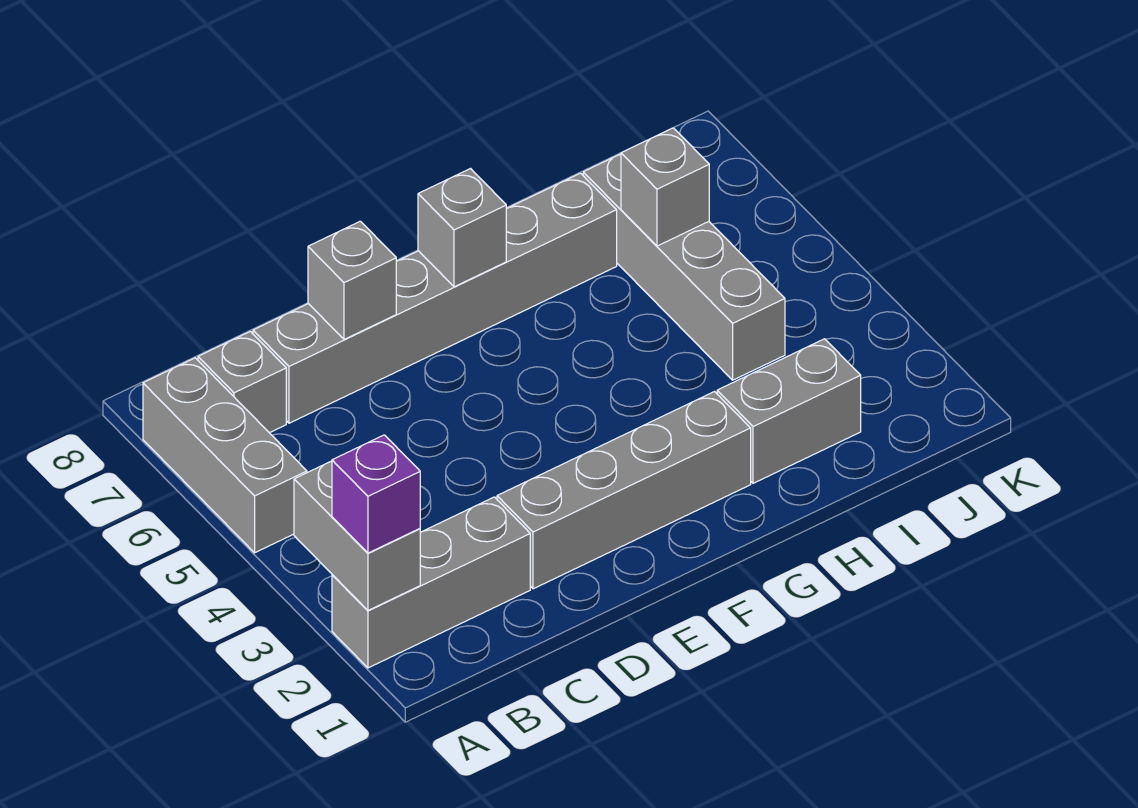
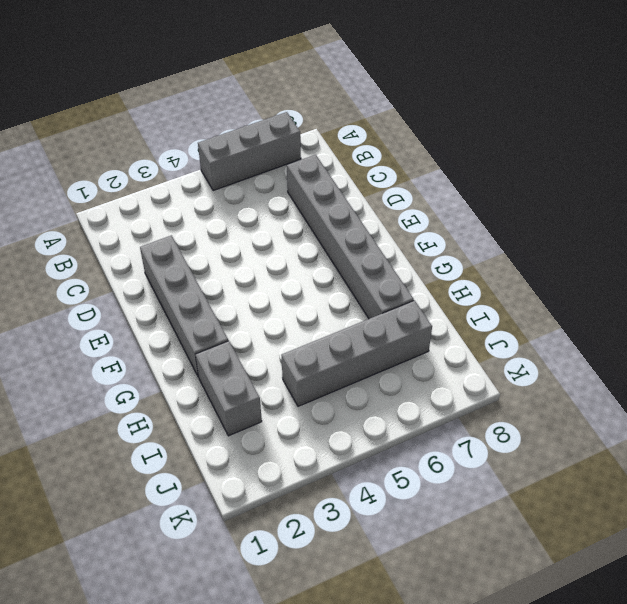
none -> grey brick A2:C2 level 1
none -> grey brick B7 level 1
none -> grey brick A2:A3 level 2

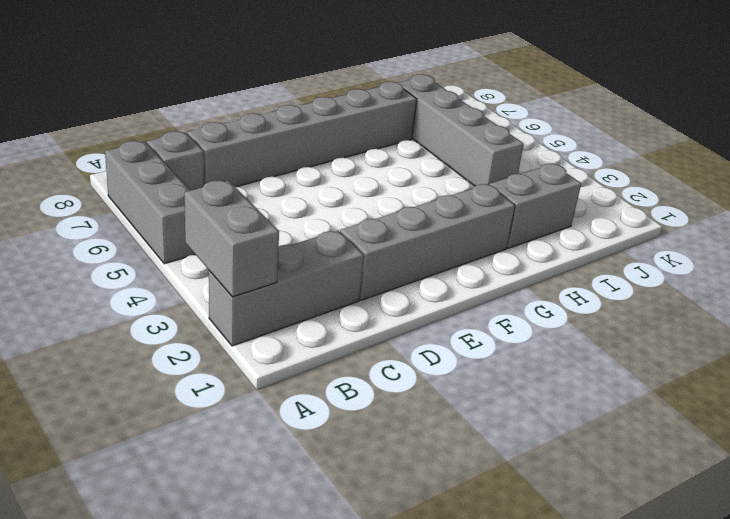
none -> grey brick D7 level 2
none -> grey brick F7 level 2
none -> grey brick I6 level 2

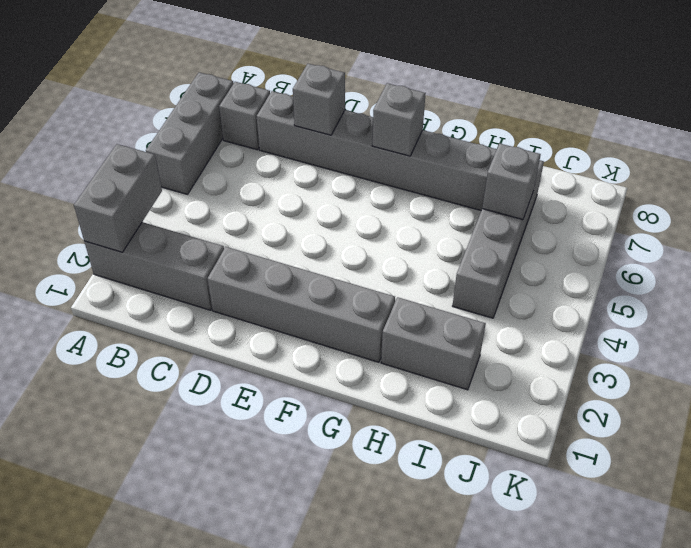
none -> purple brick A2 level 3

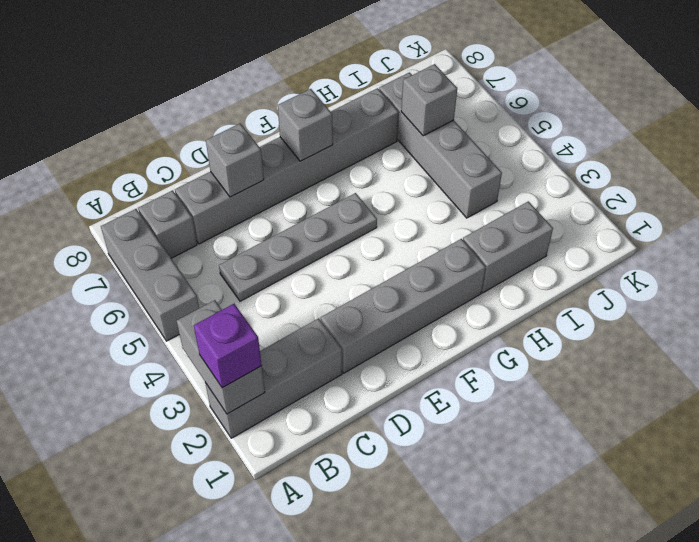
grey plate C5:F5 level 1 -> none

